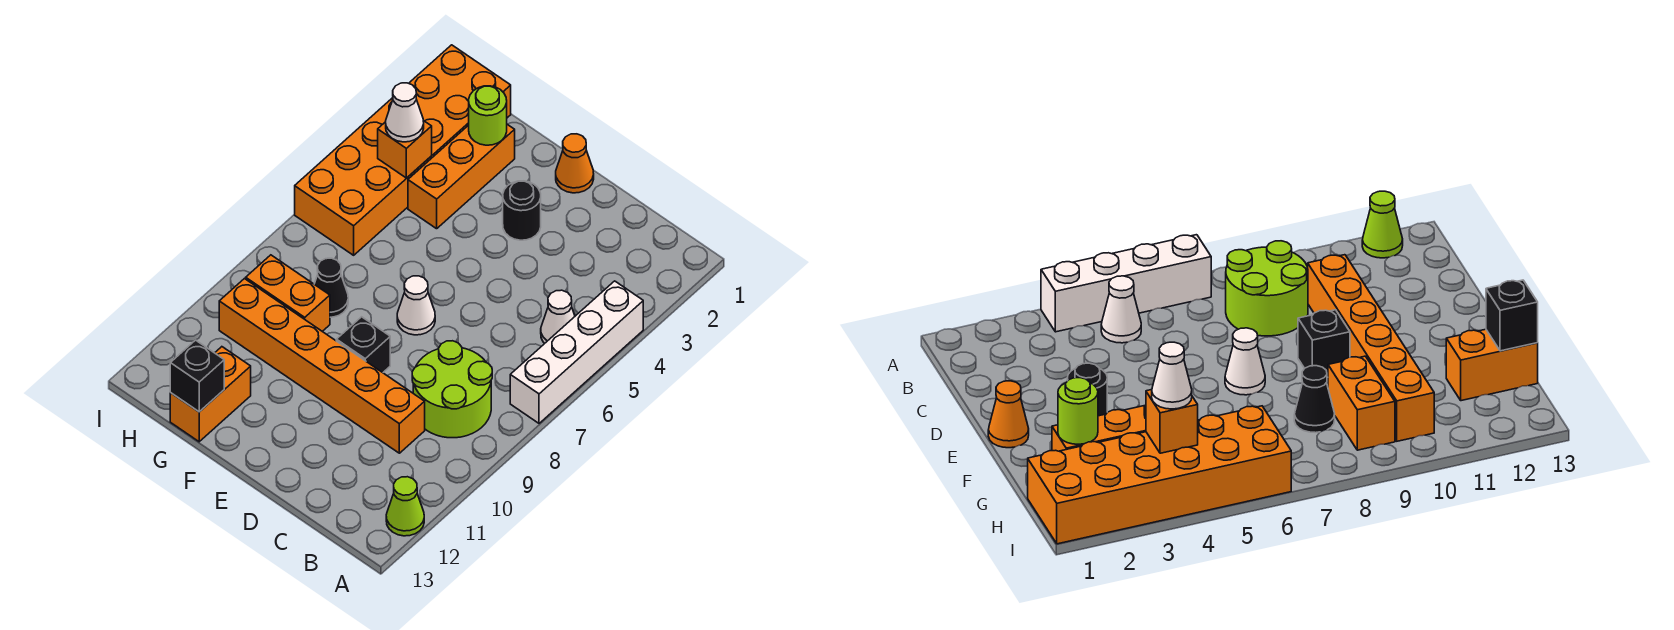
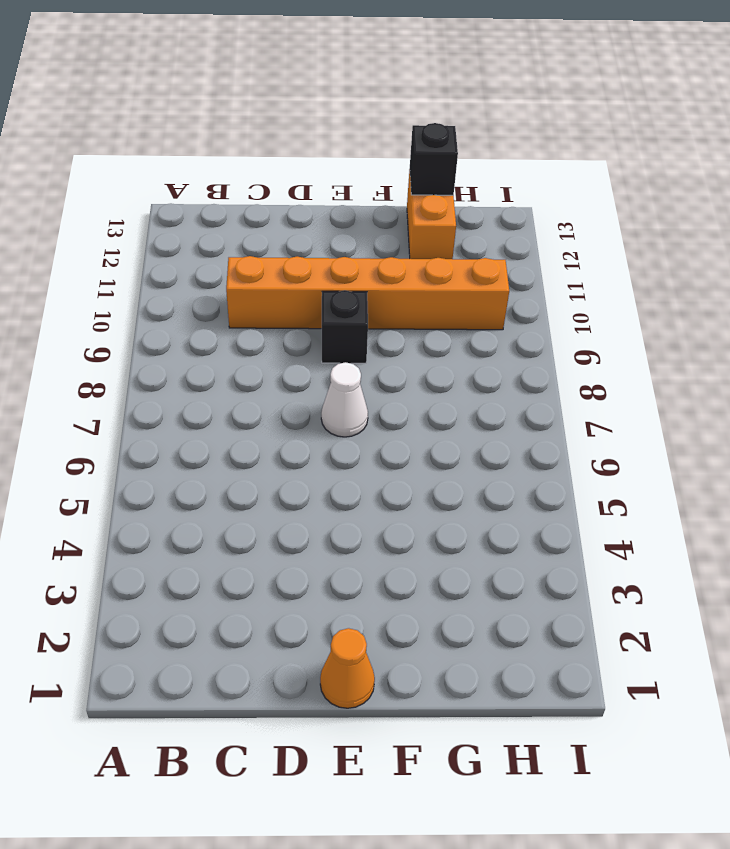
none -> white brick A4:A7 level 1
none -> lime cone A12 level 1
none -> white cone B5 level 1

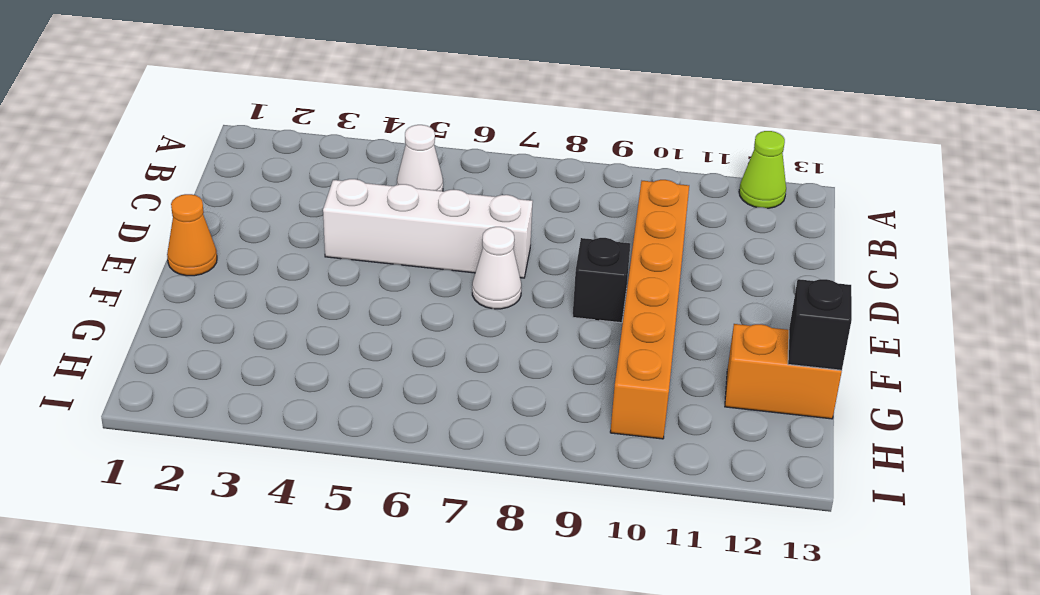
white brick D4:D7 level 1 -> white brick A4:A7 level 1
none -> lime round brick B8:C9 level 1
none -> black round brick E3 level 1
none -> orange brick G2:G4 level 1

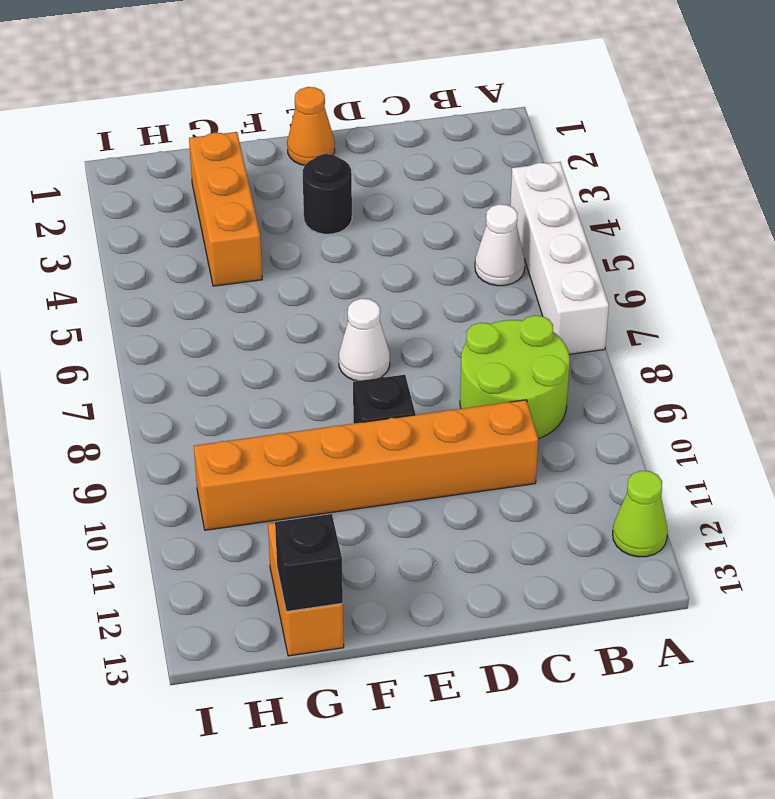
none -> black cone G8 level 1
none -> orange brick G9:H9 level 1
none -> orange brick H1:I6 level 1

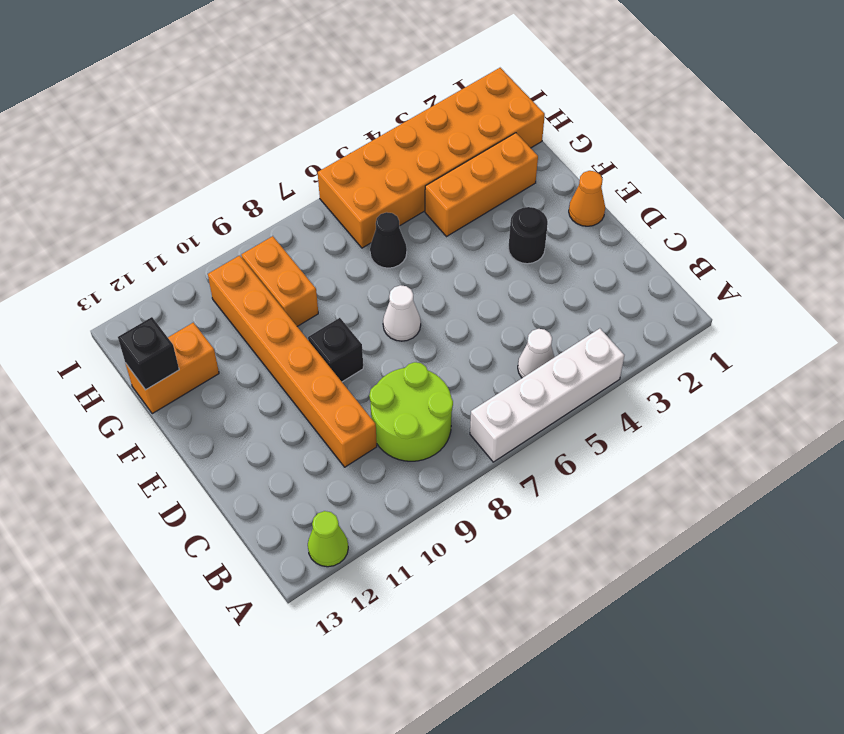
black cone G6 level 1 -> black cone G8 level 1
none -> lime round brick G2 level 2
none -> orange brick H4 level 2
none -> white cone H4 level 3

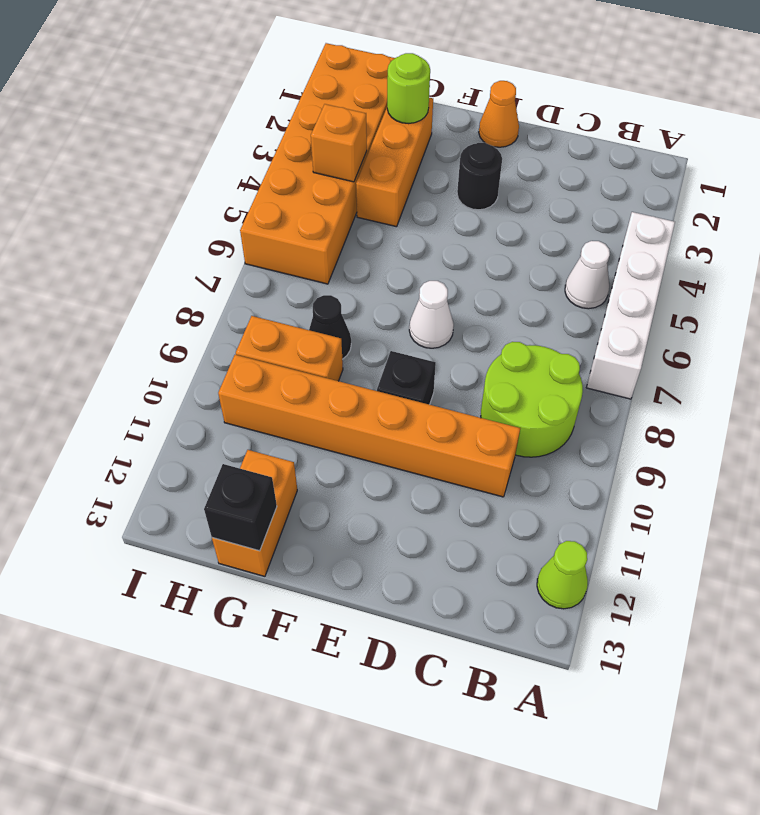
none -> white cone H4 level 3

